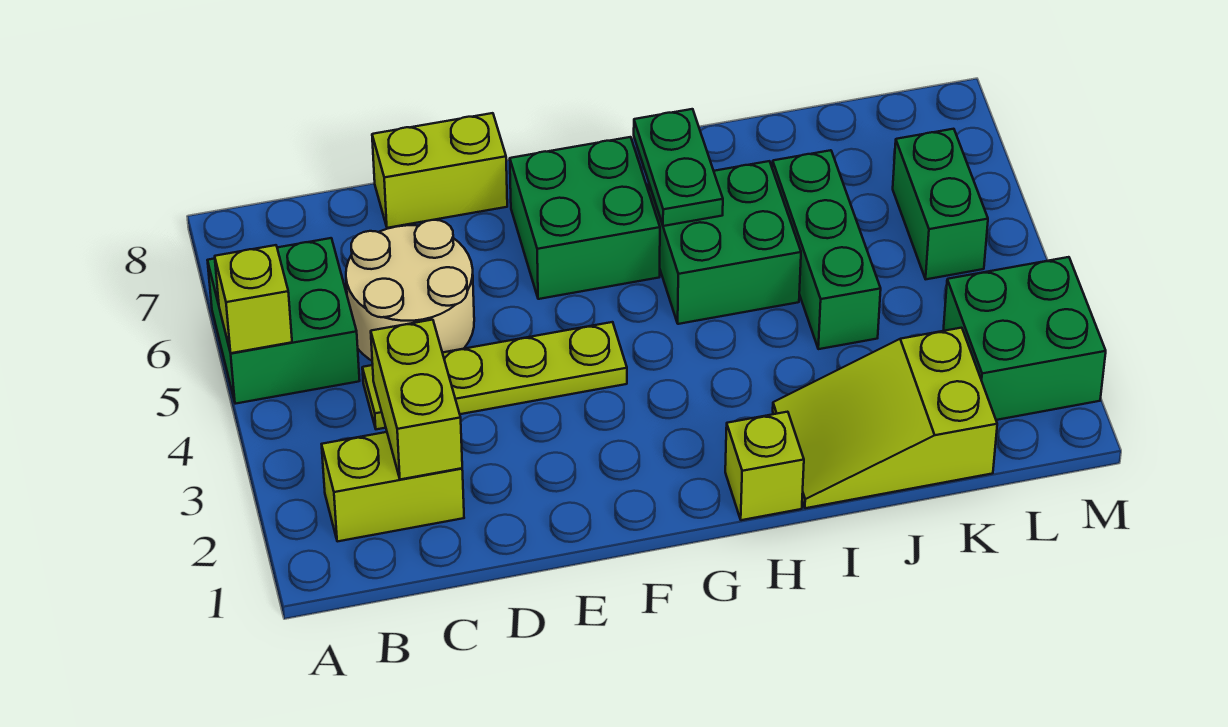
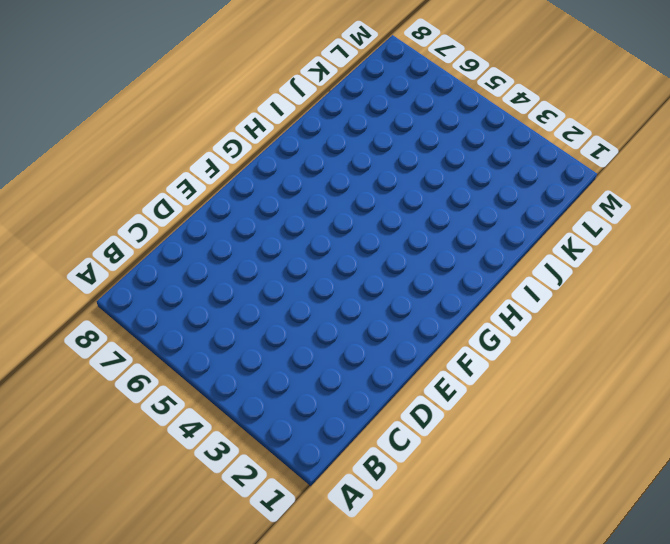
none -> green brick A5:B6 level 1
none -> lime brick B2:C2 level 1
none -> lime plate C4:F4 level 1

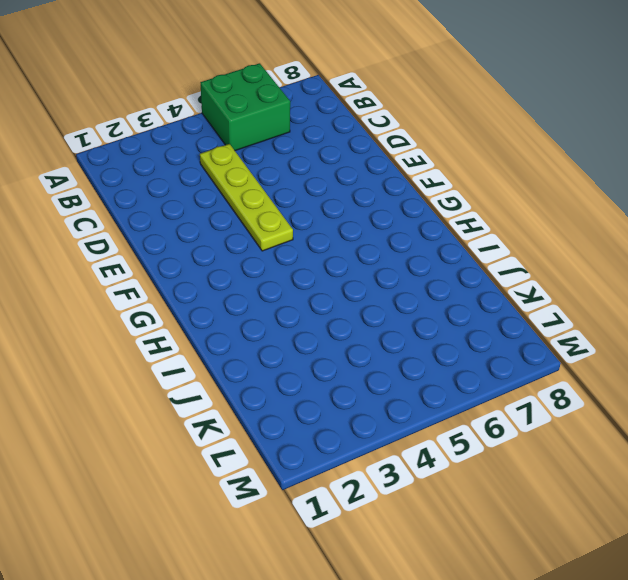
none -> lime brick B2:C2 level 1
none -> tan round brick C5:D6 level 1
none -> lime brick D8:E8 level 1

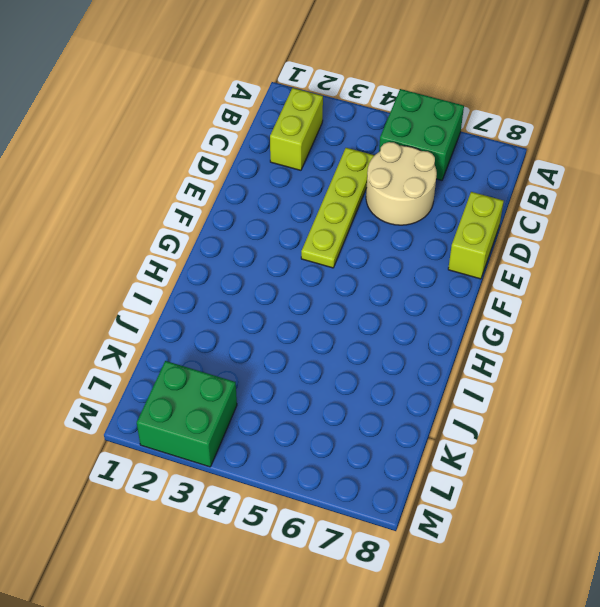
none -> green brick F6:G7 level 1
none -> lime brick H1 level 1
none -> green brick H5:I6 level 1

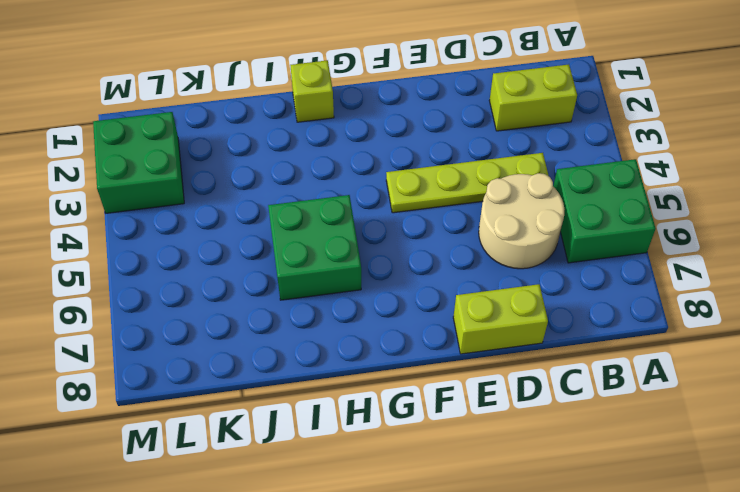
none -> green brick F6:G7 level 1
none -> lime slope I1:K2 level 1 top K
none -> green brick J4:J6 level 1

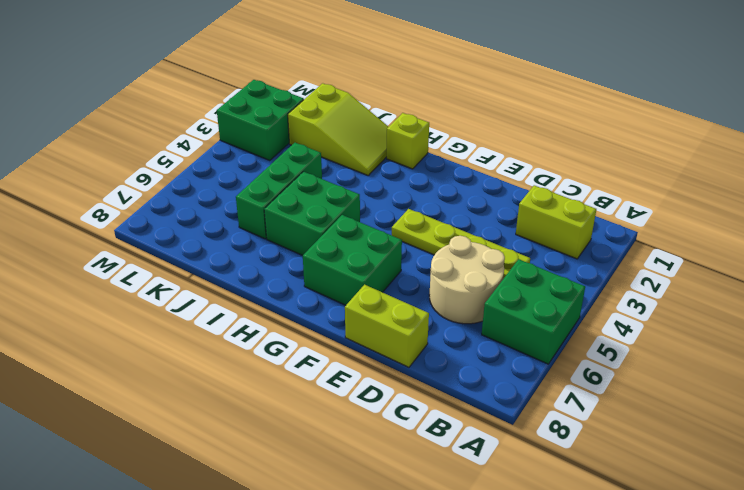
none -> green brick L5:L6 level 1
none -> lime brick A5 level 2
none -> lime brick C2:C3 level 2

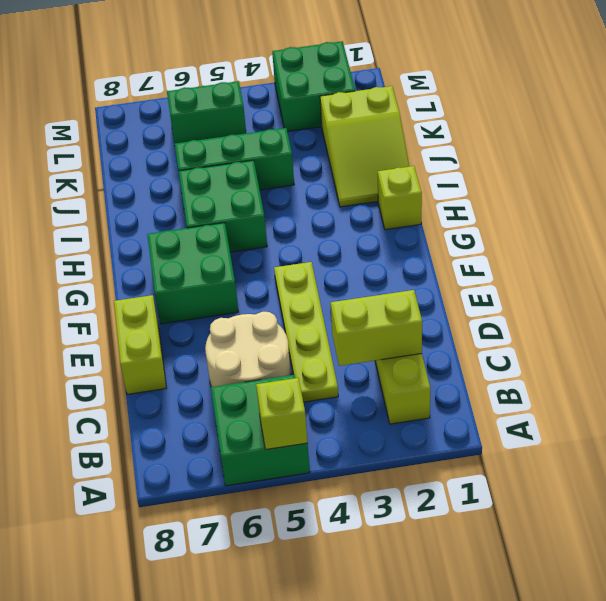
none -> green plate H6:H7 level 2

